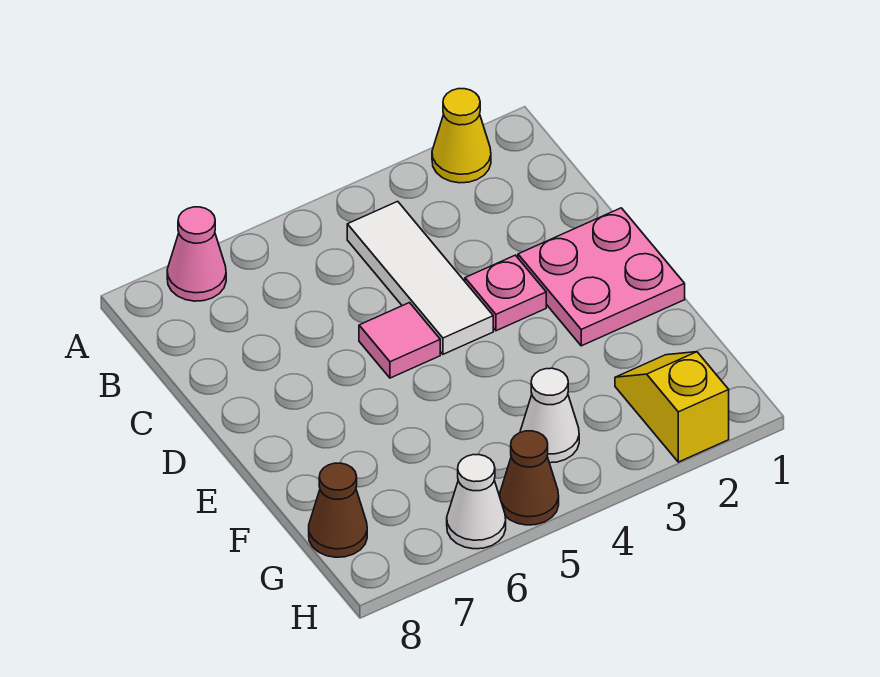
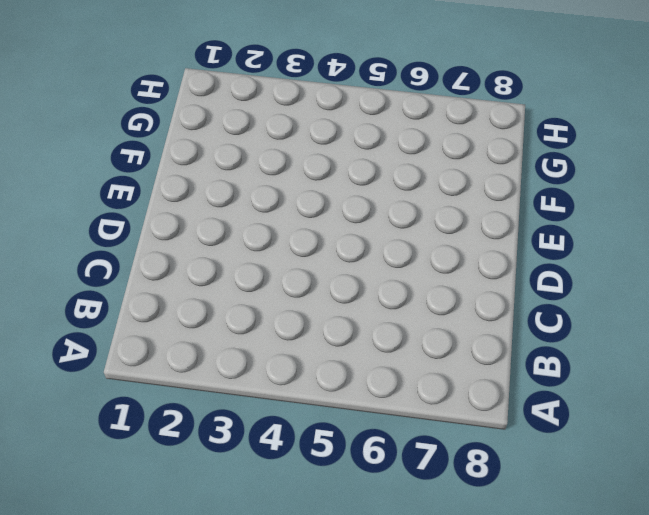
none -> yellow cone A2 level 1
none -> pink cone A7 level 1

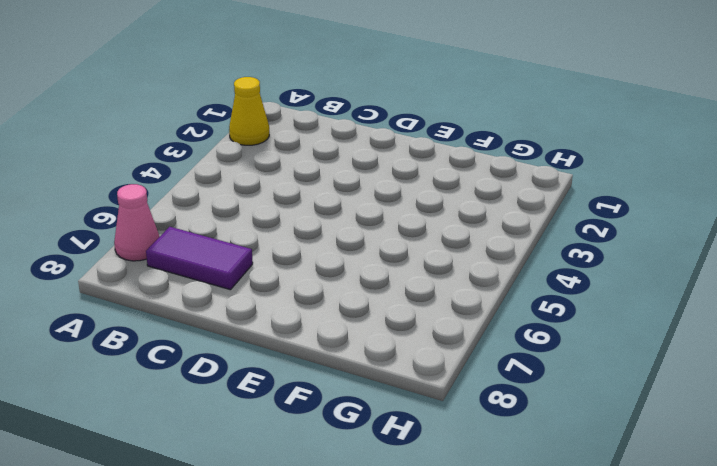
purple tile B7:C7 level 1 -> none
none -> white tile B4:D4 level 1
none -> pink plate D1:E2 level 1

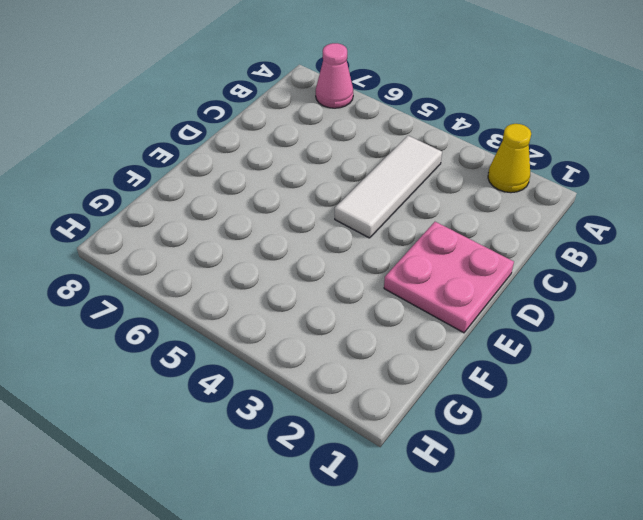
none -> pink plate D3 level 1
none -> pink tile D5 level 1

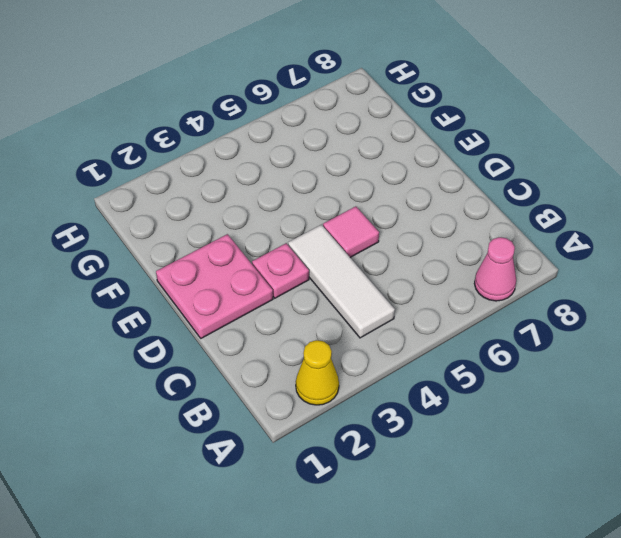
none -> yellow slope G2:H2 level 1 top H
none -> white cone G4 level 1

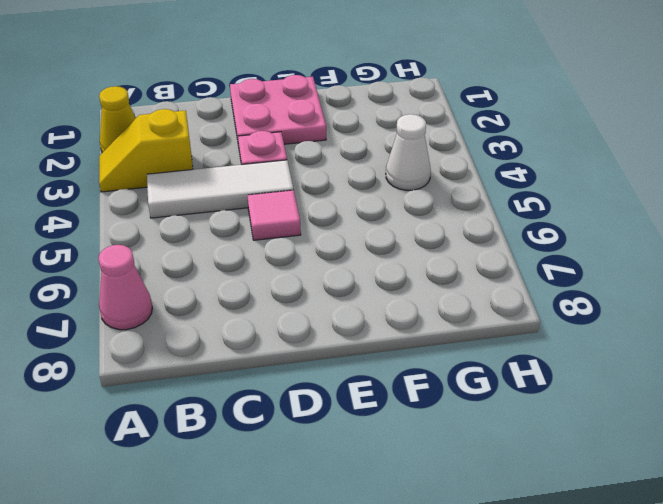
yellow slope A3:B3 level 1 top B -> yellow slope G2:H2 level 1 top H
none -> brown cone G8 level 1
none -> brown cone H5 level 1

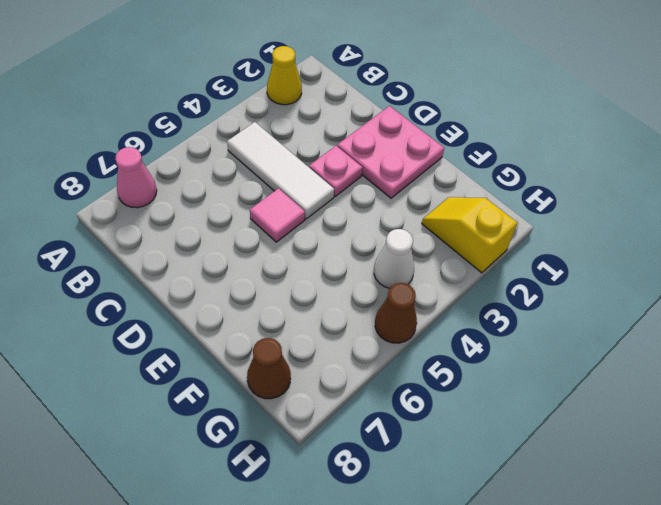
none -> white cone H6 level 1

